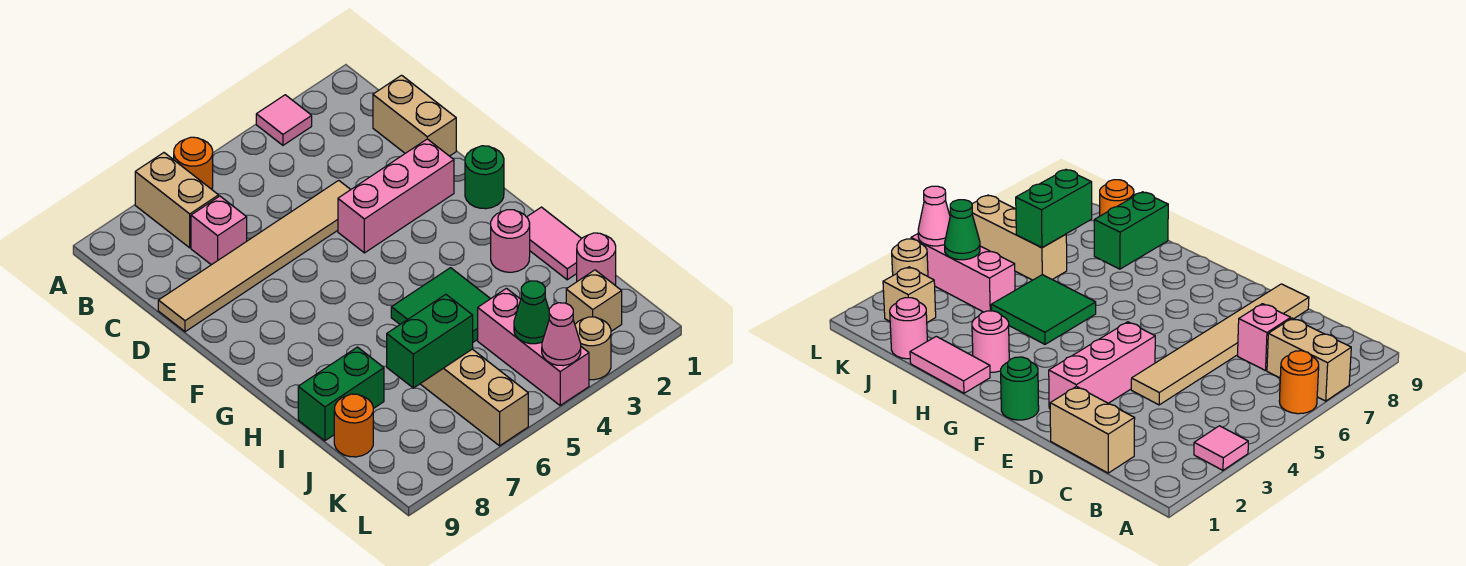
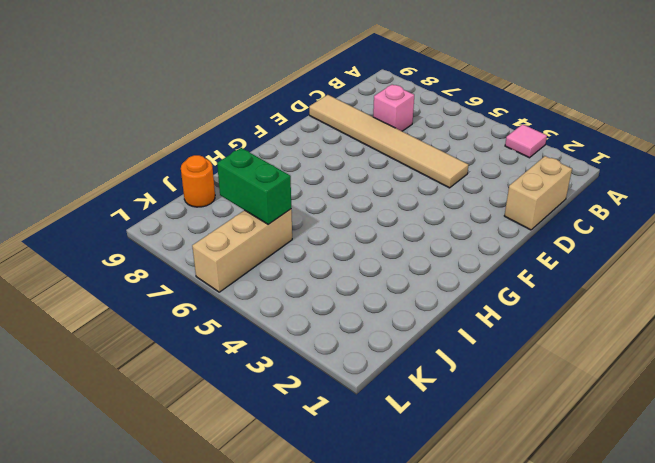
none -> orange round brick A6 level 1
none -> tan brick A7:B7 level 1
none -> pink brick E2:E4 level 1

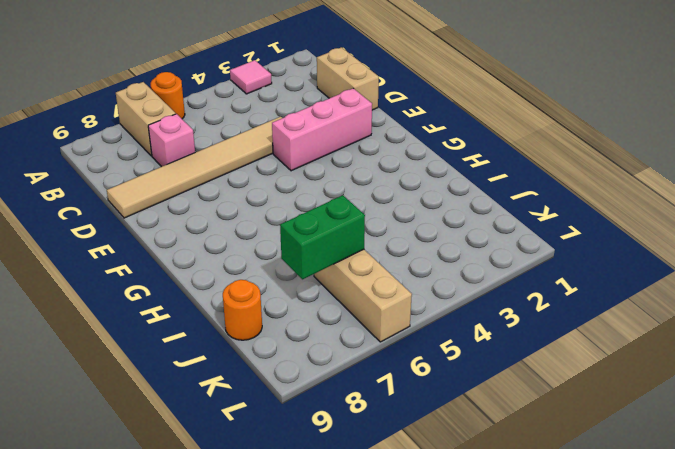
none -> green round brick F1 level 1
none -> pink tile H1:I1 level 1
none -> pink round brick H2 level 1

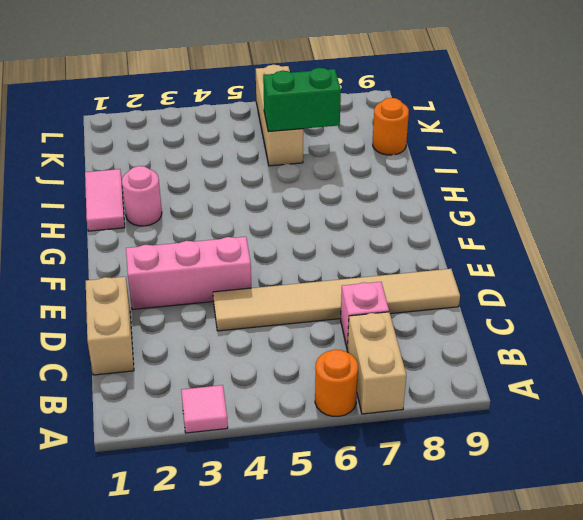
none -> green round brick F1 level 1
none -> green tile H4:I5 level 1
none -> green brick I8:I9 level 1

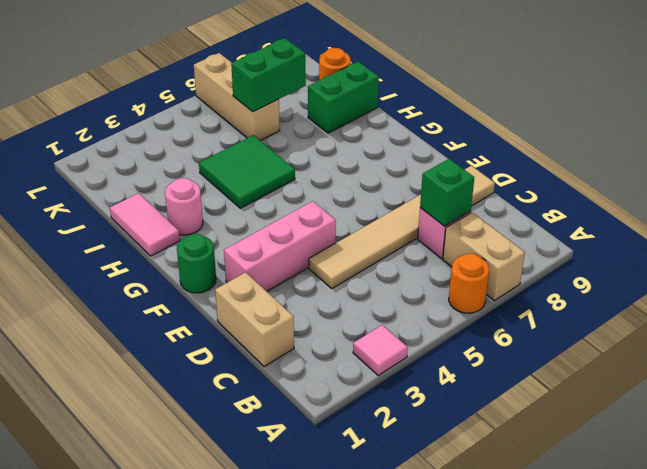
green brick C7 level 2 -> none
none -> pink round brick J1 level 1
none -> pink brick J4:L4 level 1
none -> tan brick K2 level 1

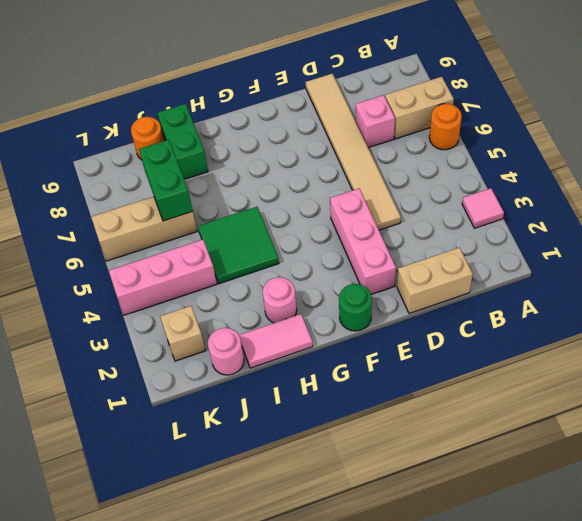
none -> tan round brick L3 level 1
none -> green cone K4 level 2
none -> pink cone L4 level 2

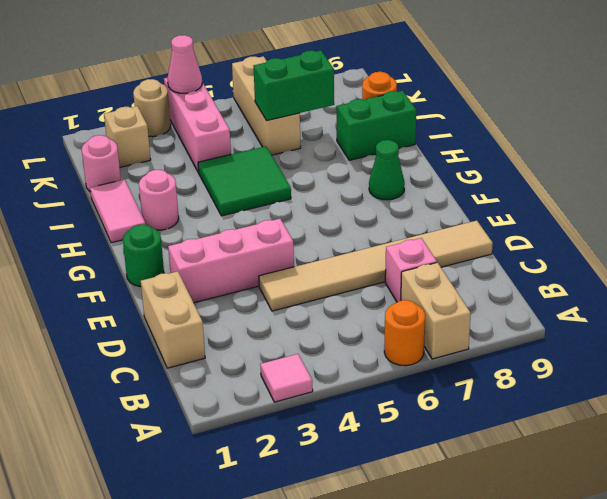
green cone G8 level 1 -> green cone K4 level 2

